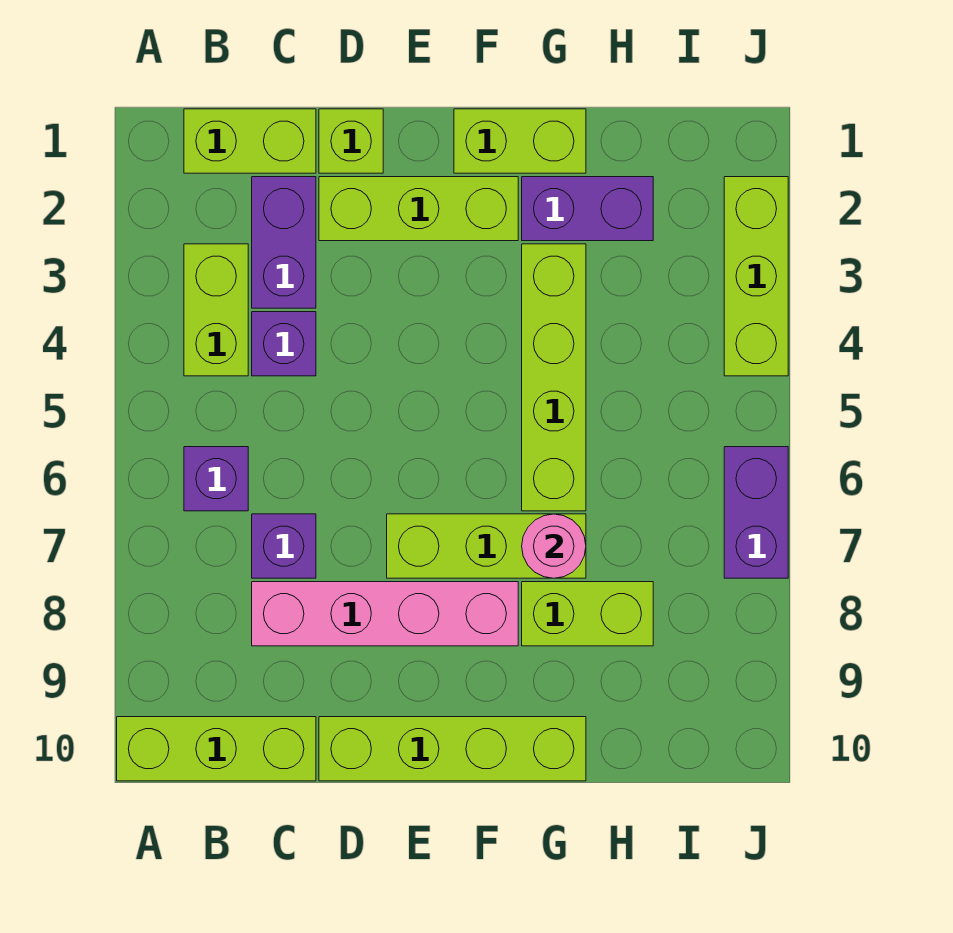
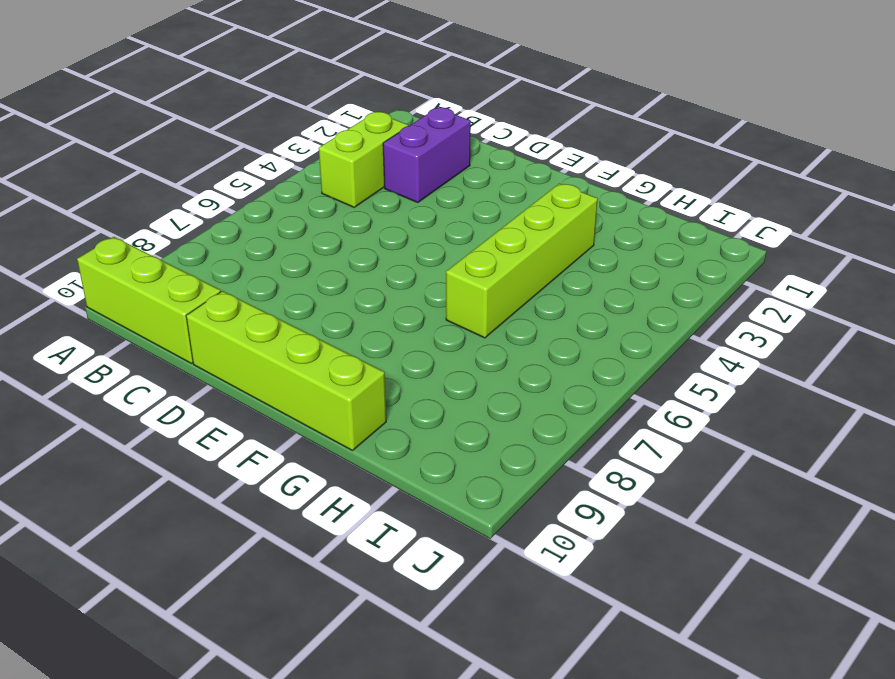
none -> lime brick B1:C1 level 1
none -> purple brick B6 level 1
none -> purple brick C4 level 1

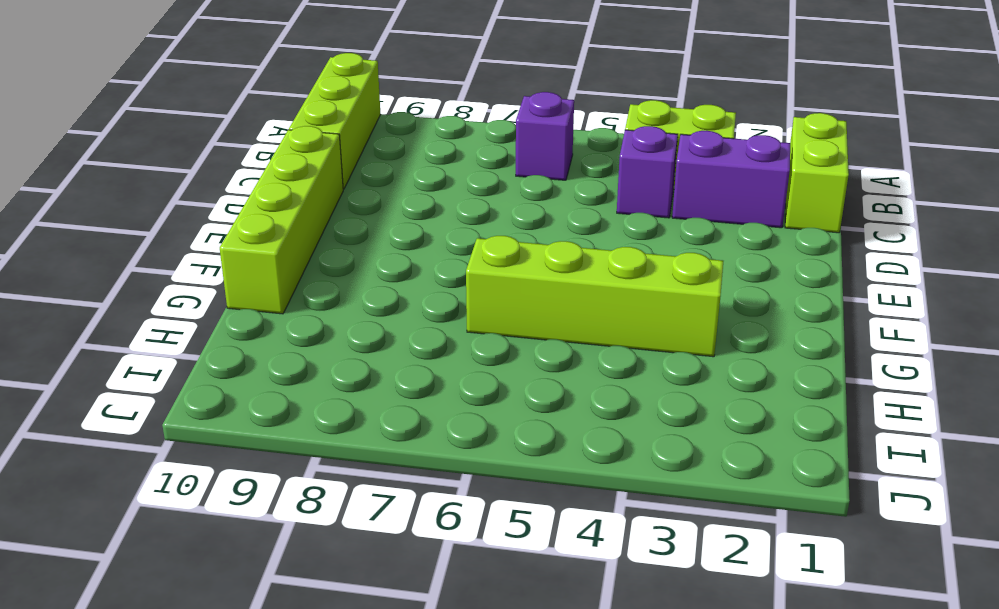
none -> purple brick C7 level 1
none -> pink brick C8:F8 level 1
none -> lime brick D1 level 1

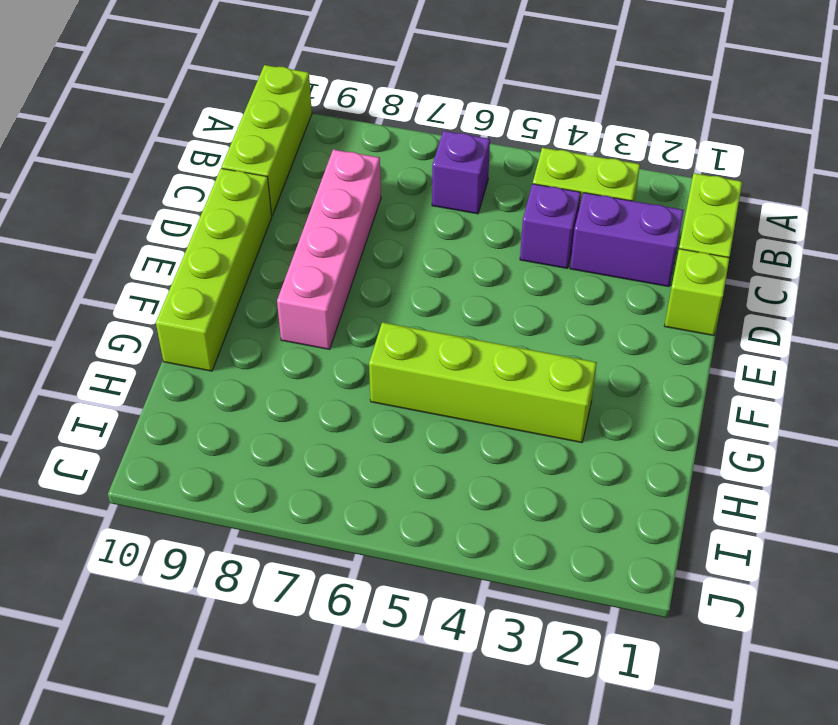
none -> purple brick C7 level 1
none -> lime brick D2:F2 level 1
none -> lime brick E7:G7 level 1

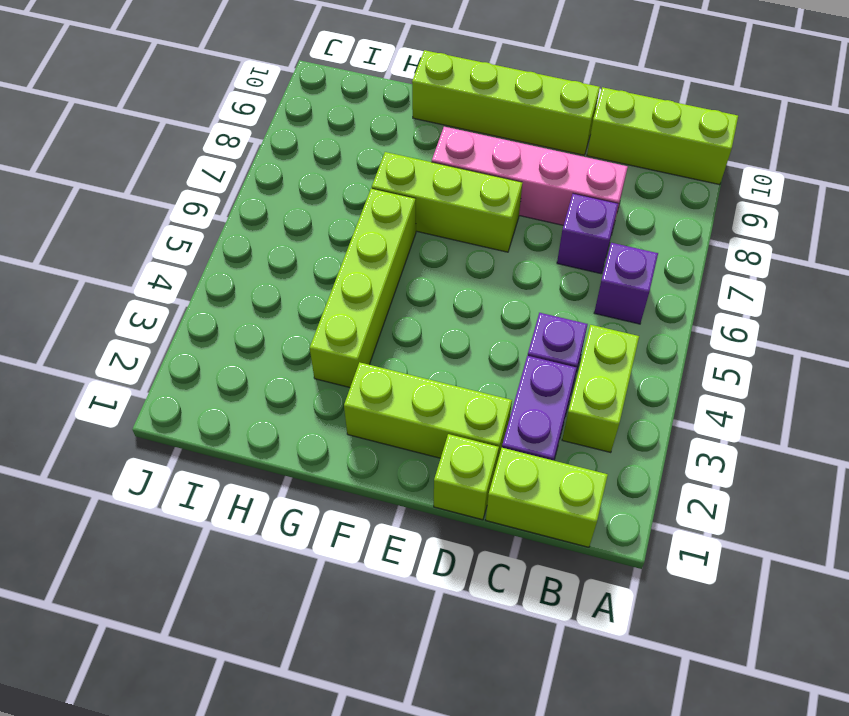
none -> lime brick F1:G1 level 1
none -> purple brick G2:H2 level 1
none -> lime brick G8:H8 level 1

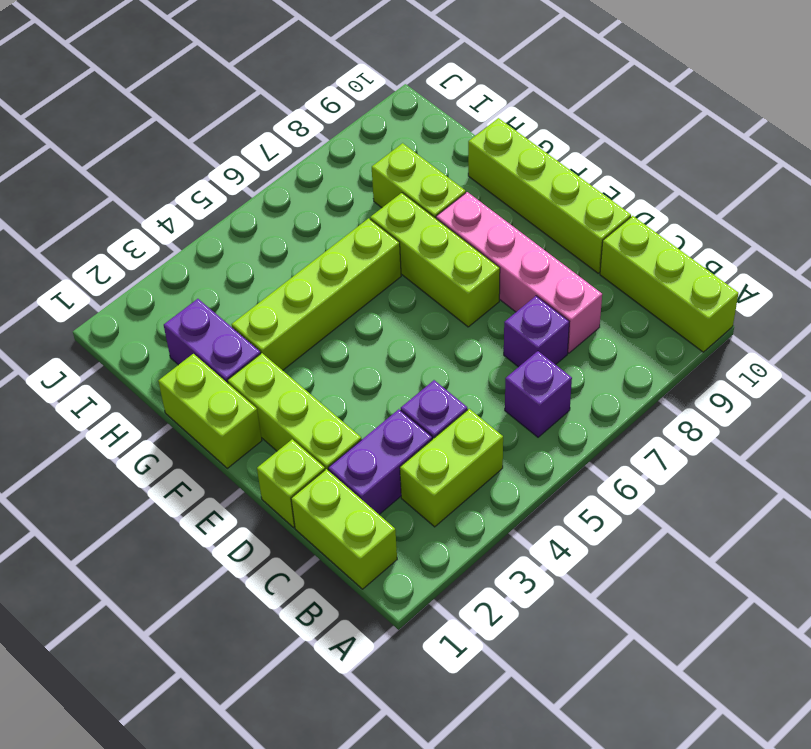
none -> lime brick J2:J4 level 1
none -> purple brick J6:J7 level 1
none -> pink round brick G7 level 2

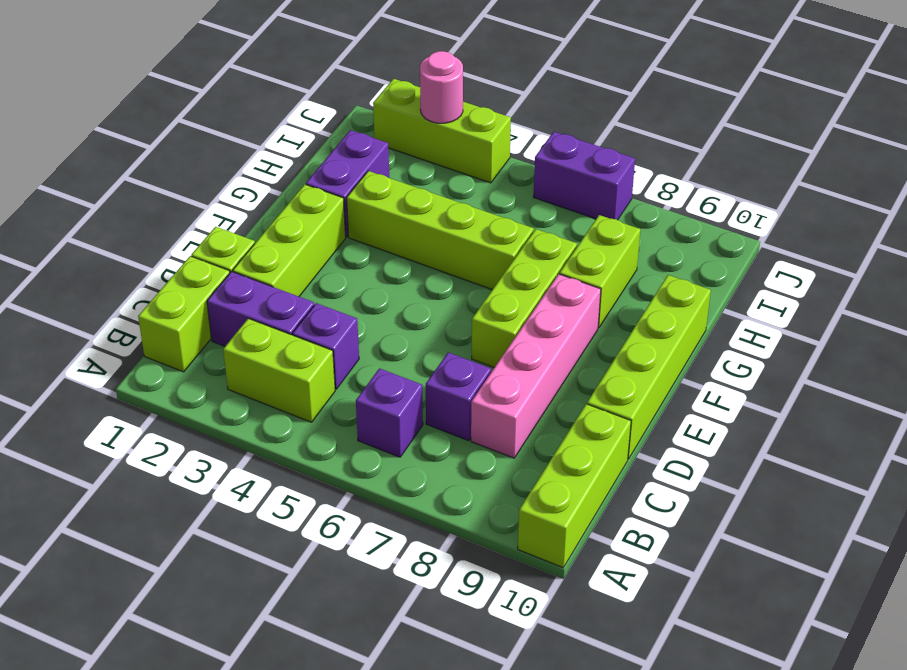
pink round brick J3 level 2 -> pink round brick G7 level 2
none -> lime brick F1:G1 level 1

